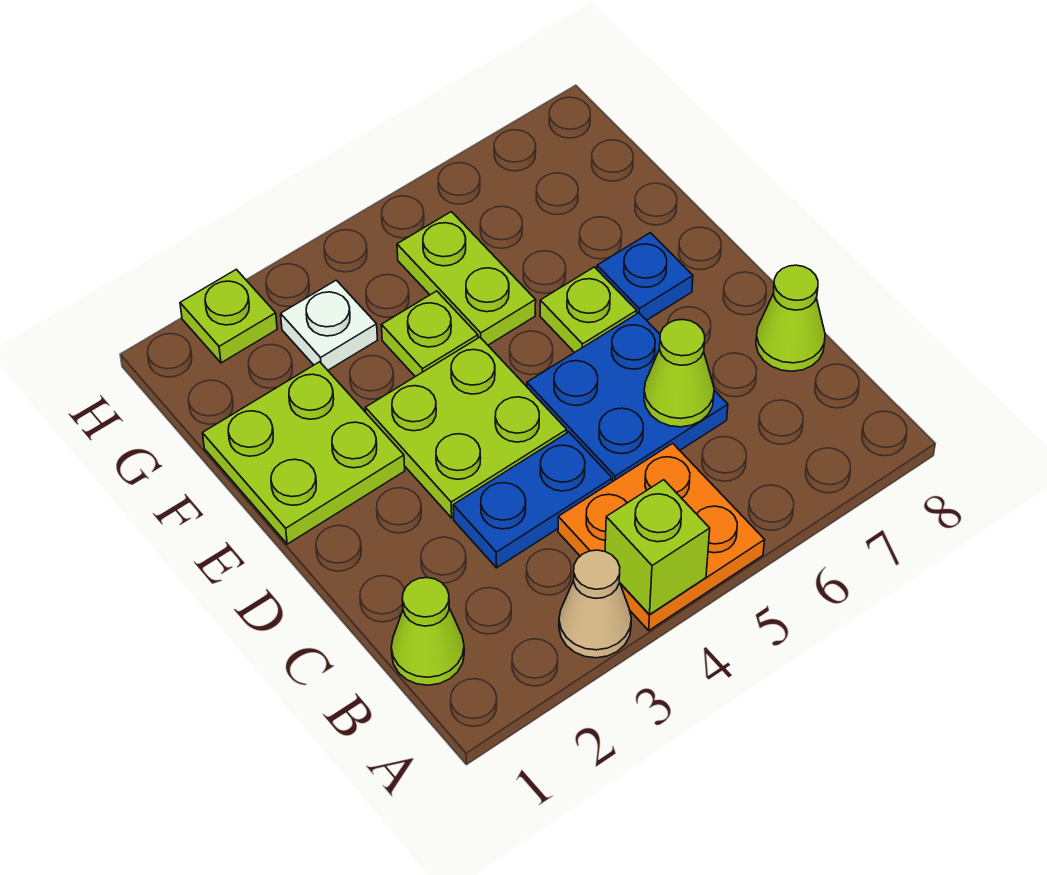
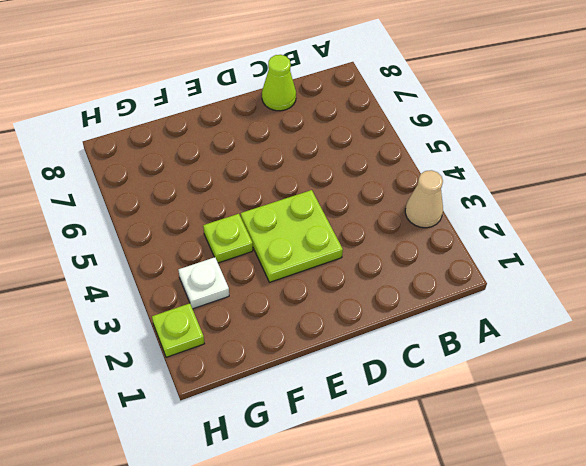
none -> orange plate A4:B5 level 1
none -> lime cone B1 level 1
none -> blue plate C3:C4 level 1

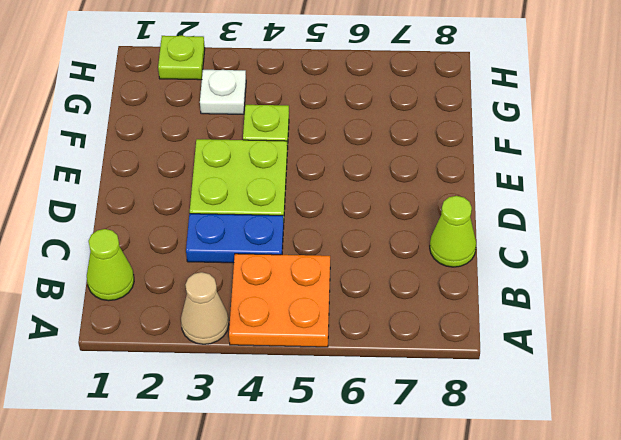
none -> blue plate C5:D6 level 1
none -> lime plate E1:F2 level 1
none -> lime plate E6 level 1

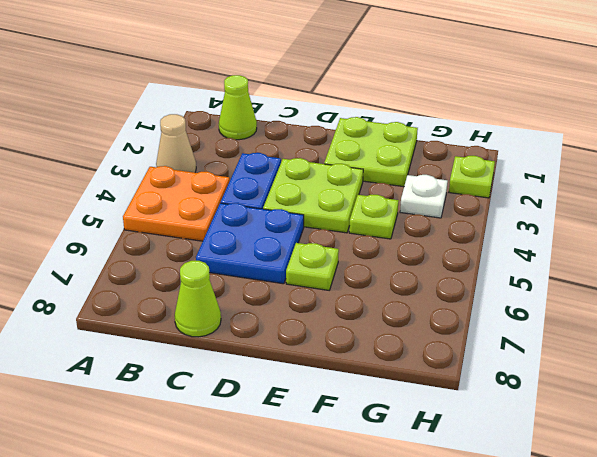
none -> blue plate E7 level 1
none -> lime plate F5:G5 level 1
none -> lime brick A4 level 2

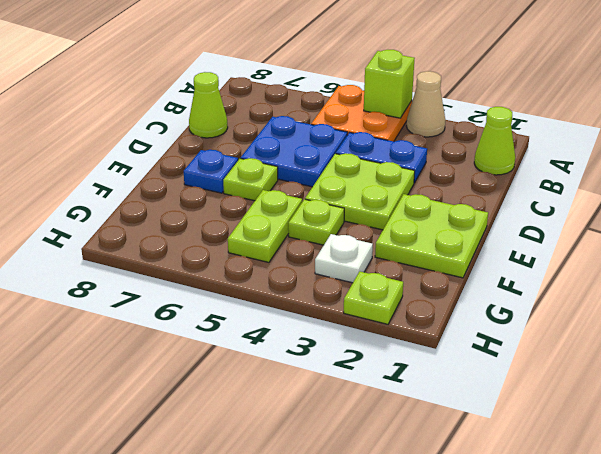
none -> lime cone C6 level 2

